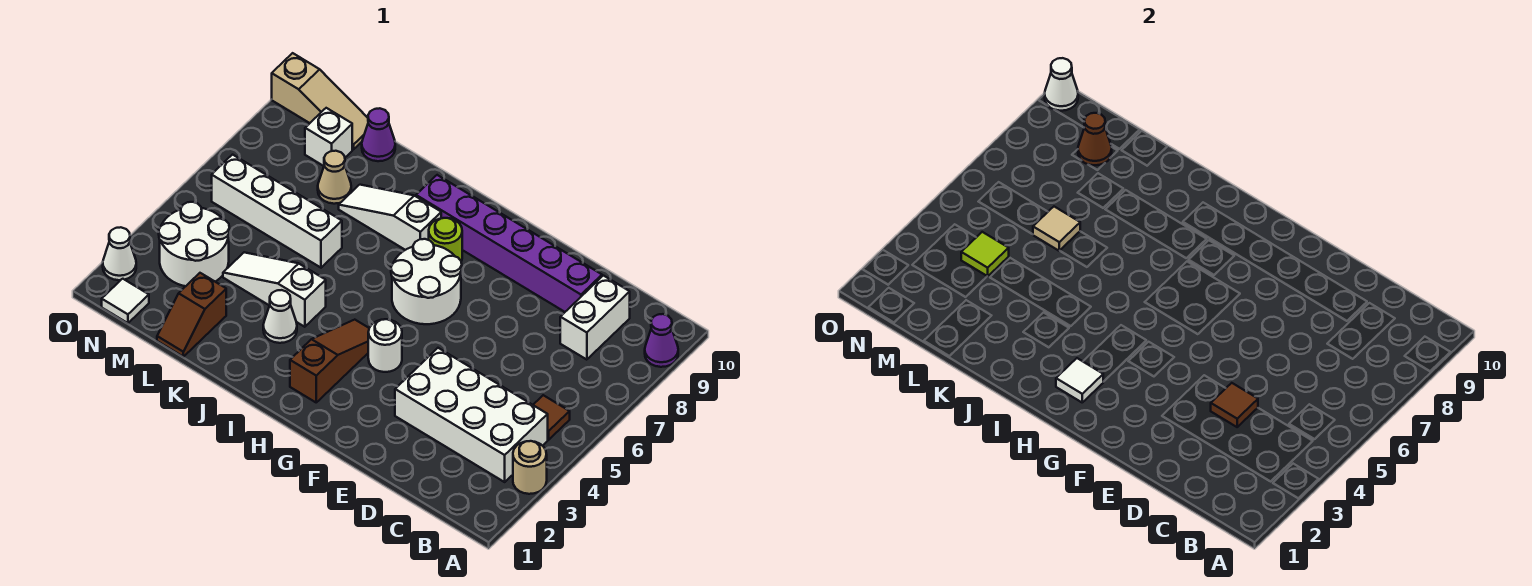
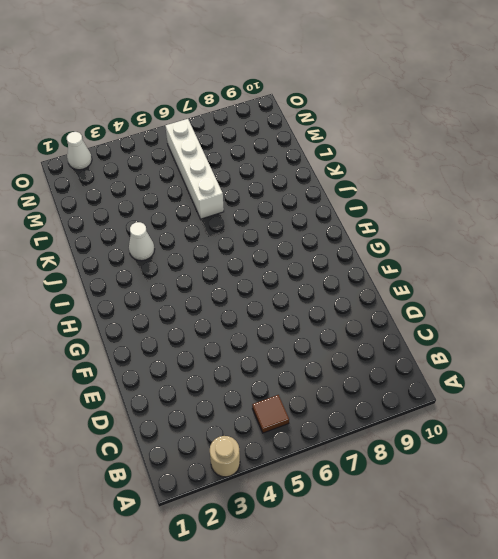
none -> purple cone A9 level 1
none -> white brick B3:E4 level 1
none -> white brick C8:C9 level 1

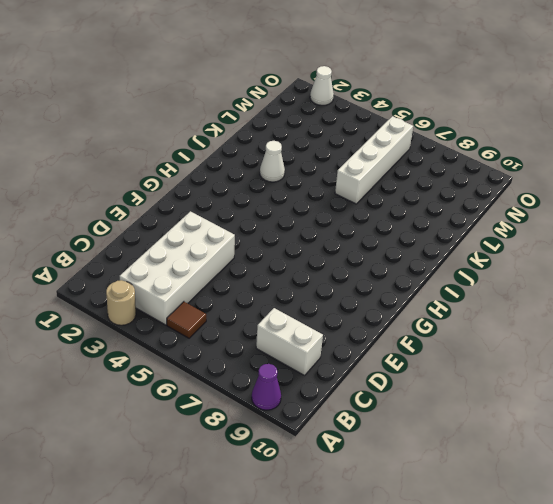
none -> purple brick D9:I9 level 1
none -> white round brick G4 level 1
none -> white round brick G6:H7 level 1

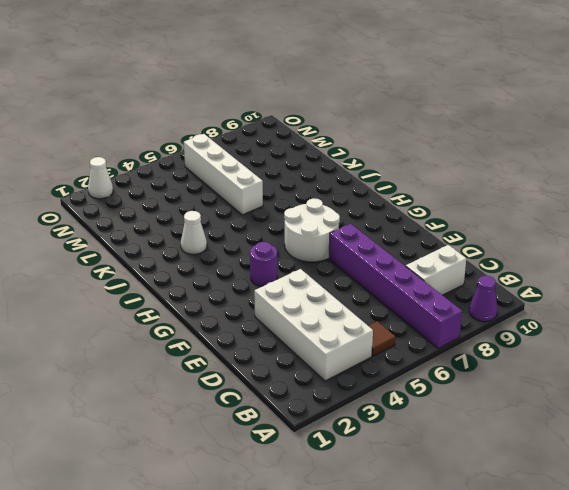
purple brick A7:F7 level 1 -> purple brick D9:I9 level 1
purple round brick G4 level 1 -> white round brick G4 level 1
none -> tan round brick A3 level 1
none -> brown slope H2:H4 level 1 top 2
none -> lime round brick H8 level 1

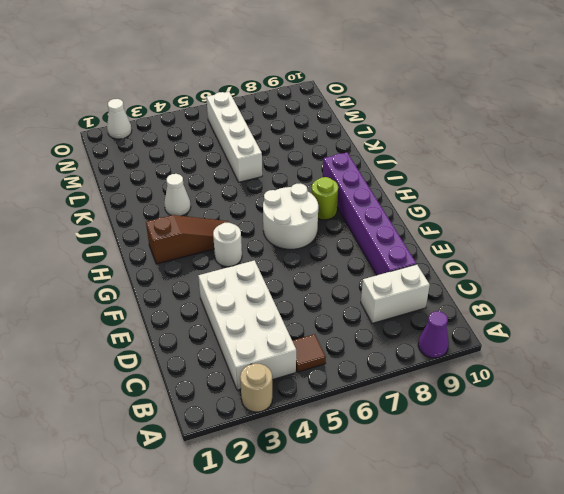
none -> white slope I8:K8 level 1 top I
none -> white slope J4:L4 level 1 top J
none -> brown slope L1:L2 level 1 top 2

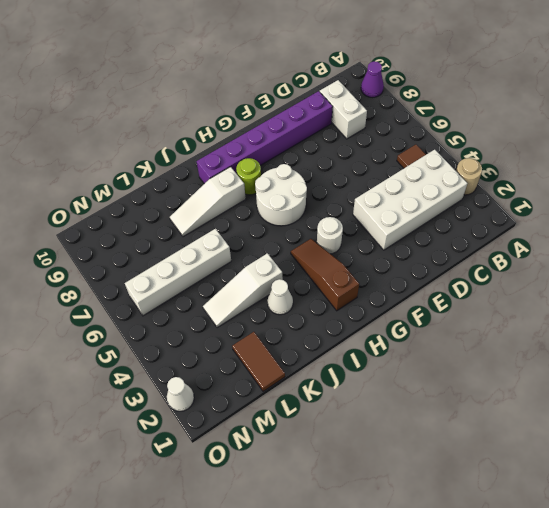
brown tile L1:L2 level 1 -> brown slope L1:L2 level 1 top 2
none -> tan cone L8 level 1
none -> purple cone L10 level 1
none -> white round brick M3:N4 level 1

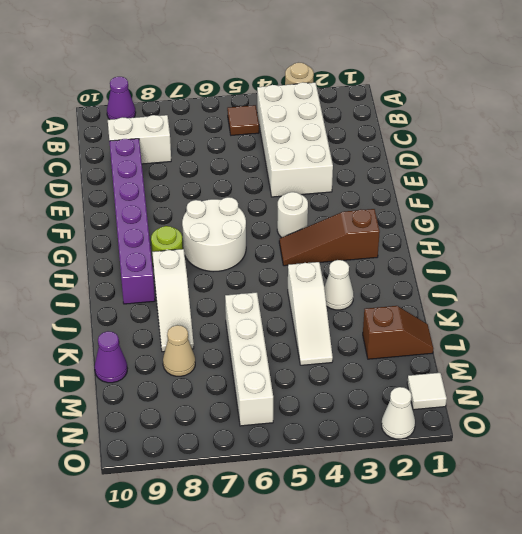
none -> white round brick M3:N4 level 1
none -> white brick M9 level 1
none -> tan slope M10:O10 level 1 top O

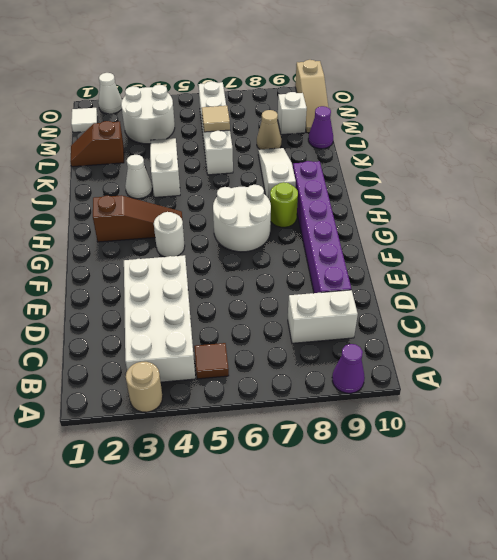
none -> brown tile D4 level 2
none -> white tile H2 level 2
none -> lime tile M4 level 2

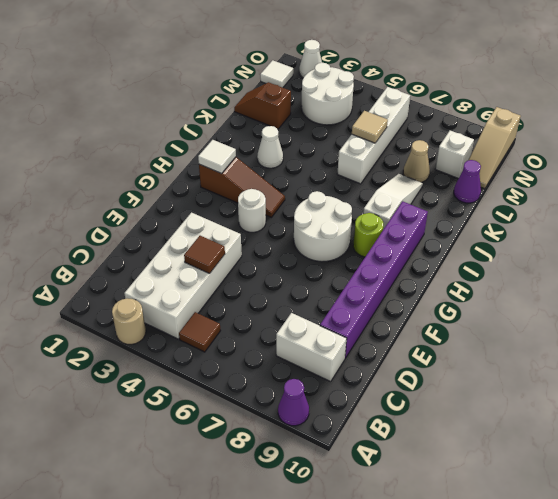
none -> white slope J4:L4 level 1 top J
none -> lime tile M4 level 2
none -> brown cone M9 level 2

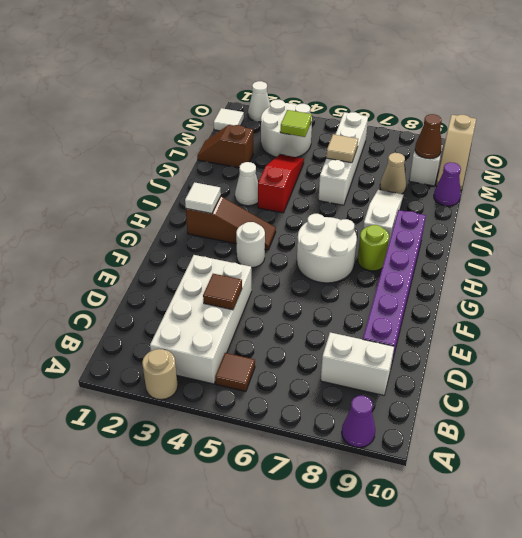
red slope J4:L4 level 1 top J -> white slope J4:L4 level 1 top J
none -> white cone O10 level 2

